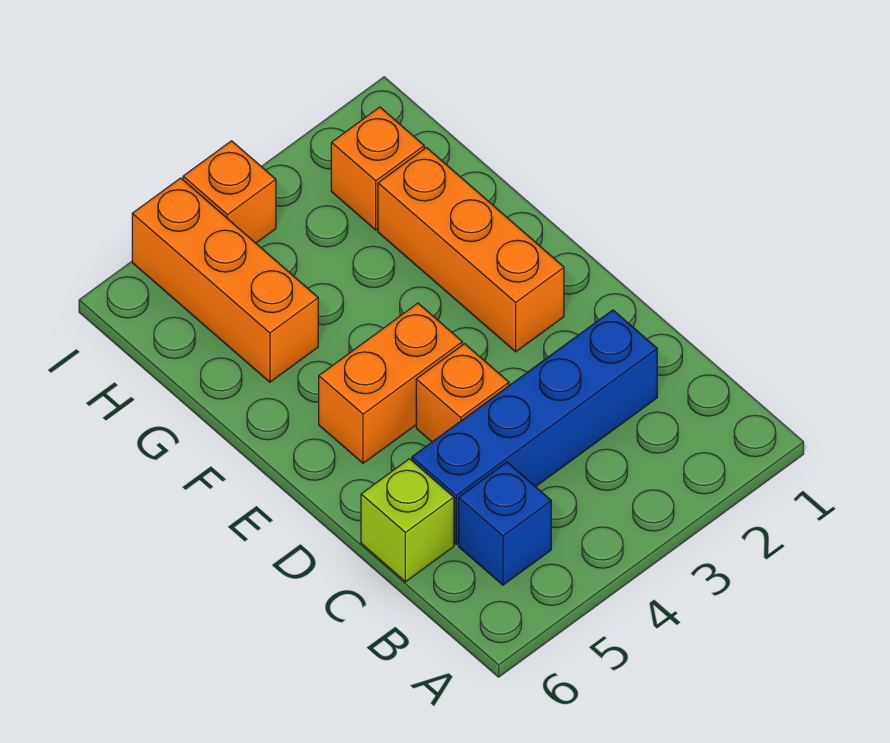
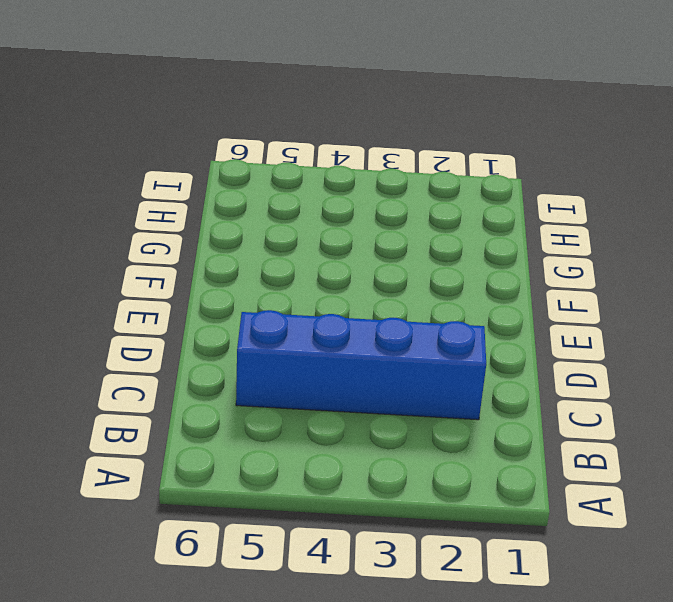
none -> blue brick B5 level 1
none -> lime brick C6 level 1

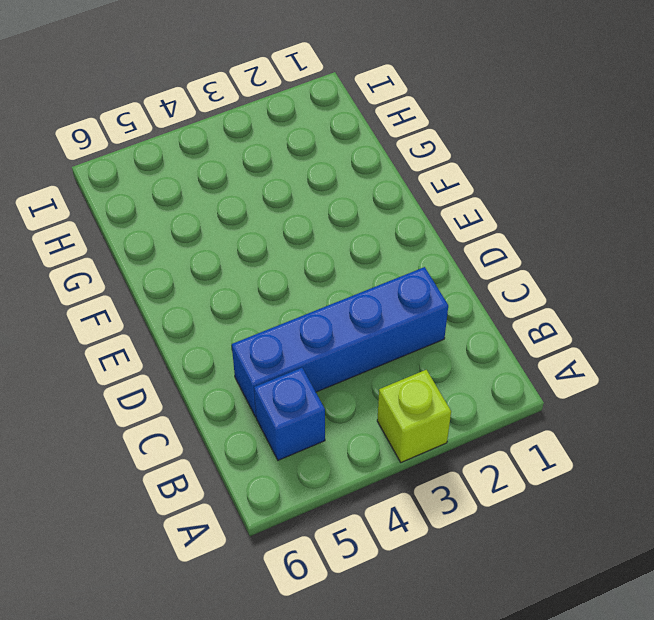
lime brick A3 level 1 -> lime brick C6 level 1
none -> orange brick D4 level 1
none -> orange brick E2:G2 level 1

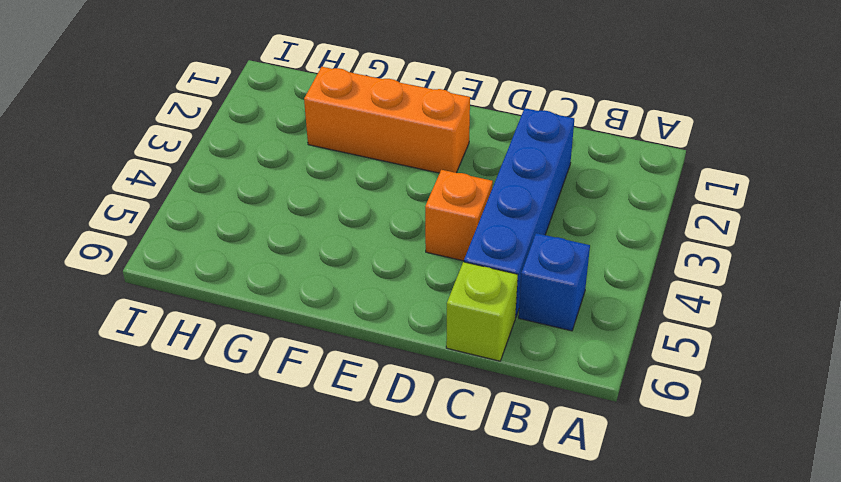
none -> orange brick E4:E5 level 1
none -> orange brick G5:I5 level 1

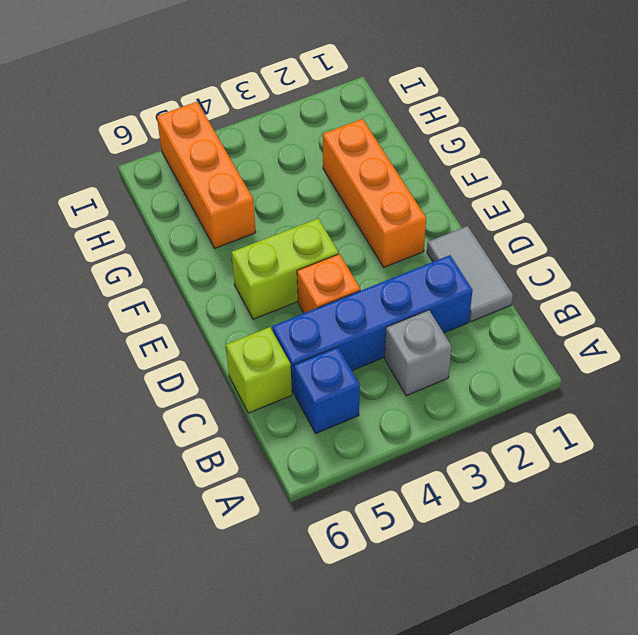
grey brick B3 level 1 -> none
grey tile C1:D1 level 1 -> none
lime brick E4:E5 level 1 -> orange brick E4:E5 level 1
none -> orange brick H2 level 1
none -> orange brick I4 level 1

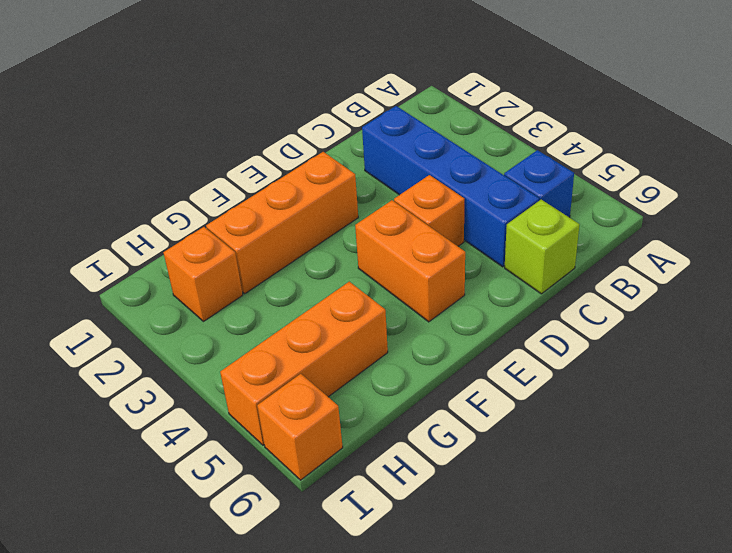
orange brick I6 level 1 -> orange brick I4 level 1

